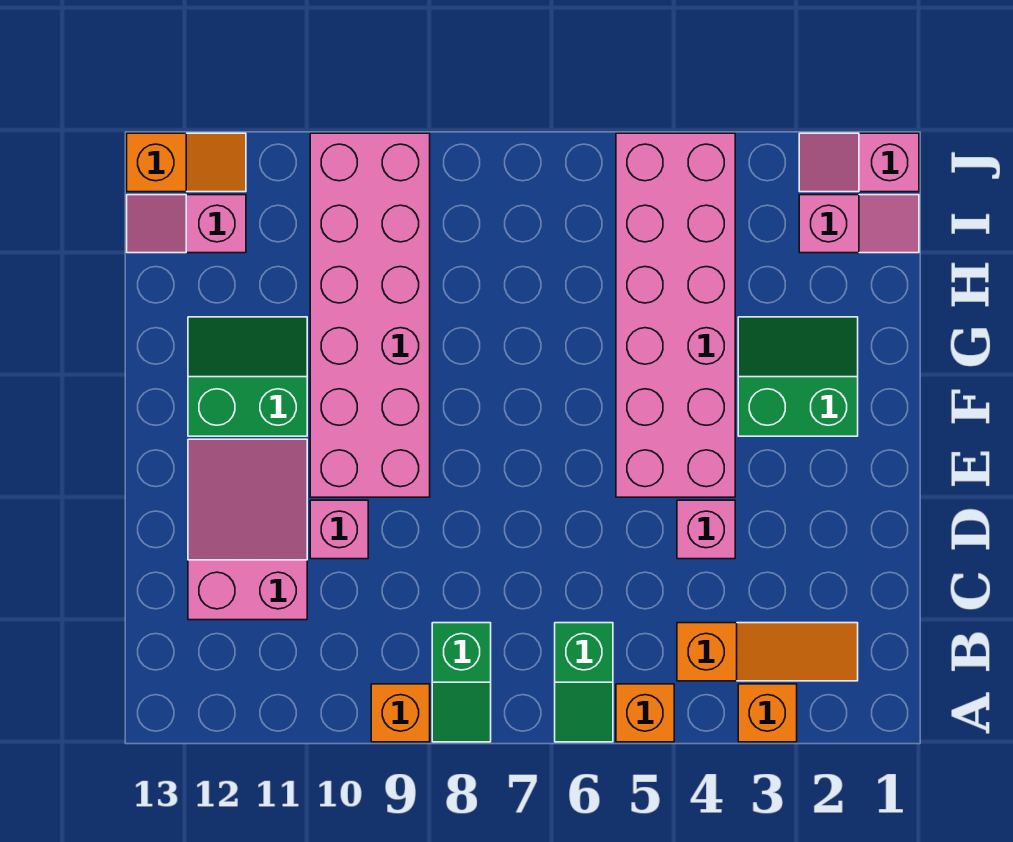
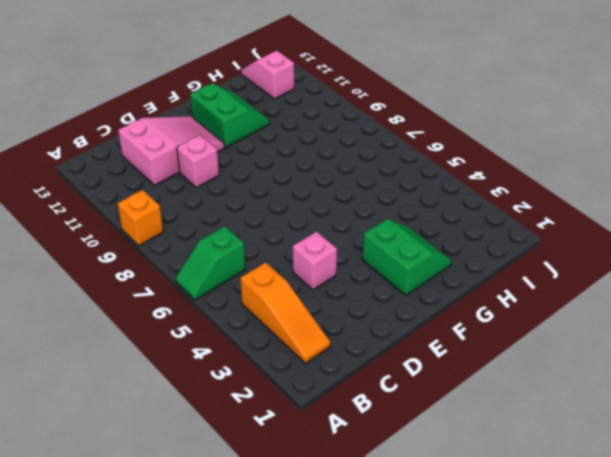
none -> orange brick A3 level 1
none -> orange brick A5 level 1
none -> green slope A8:B8 level 1 top B

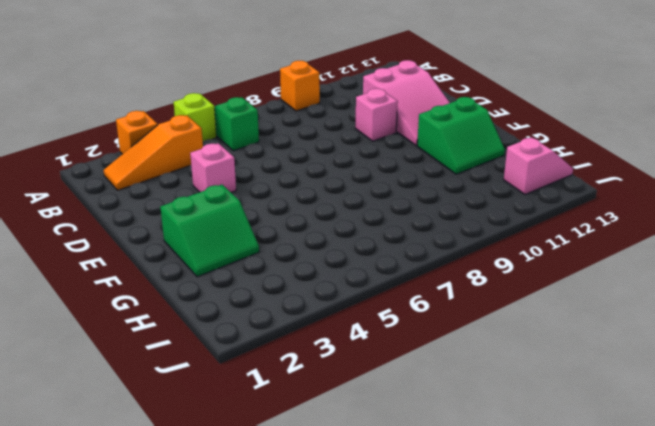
lime brick A5 level 1 -> orange brick A5 level 1
none -> green slope A8:B8 level 1 top B
none -> pink brick E4:J5 level 1
none -> pink brick E9:J10 level 1

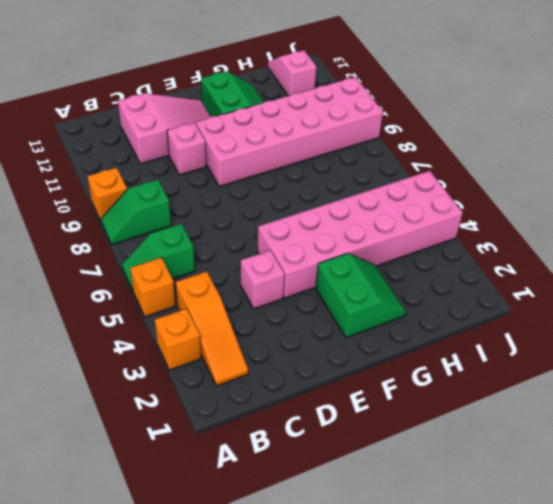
none -> pink slope I1:I2 level 1 top 2
none -> pink slope J1:J2 level 1 top 1
none -> orange slope J12:J13 level 1 top 13

